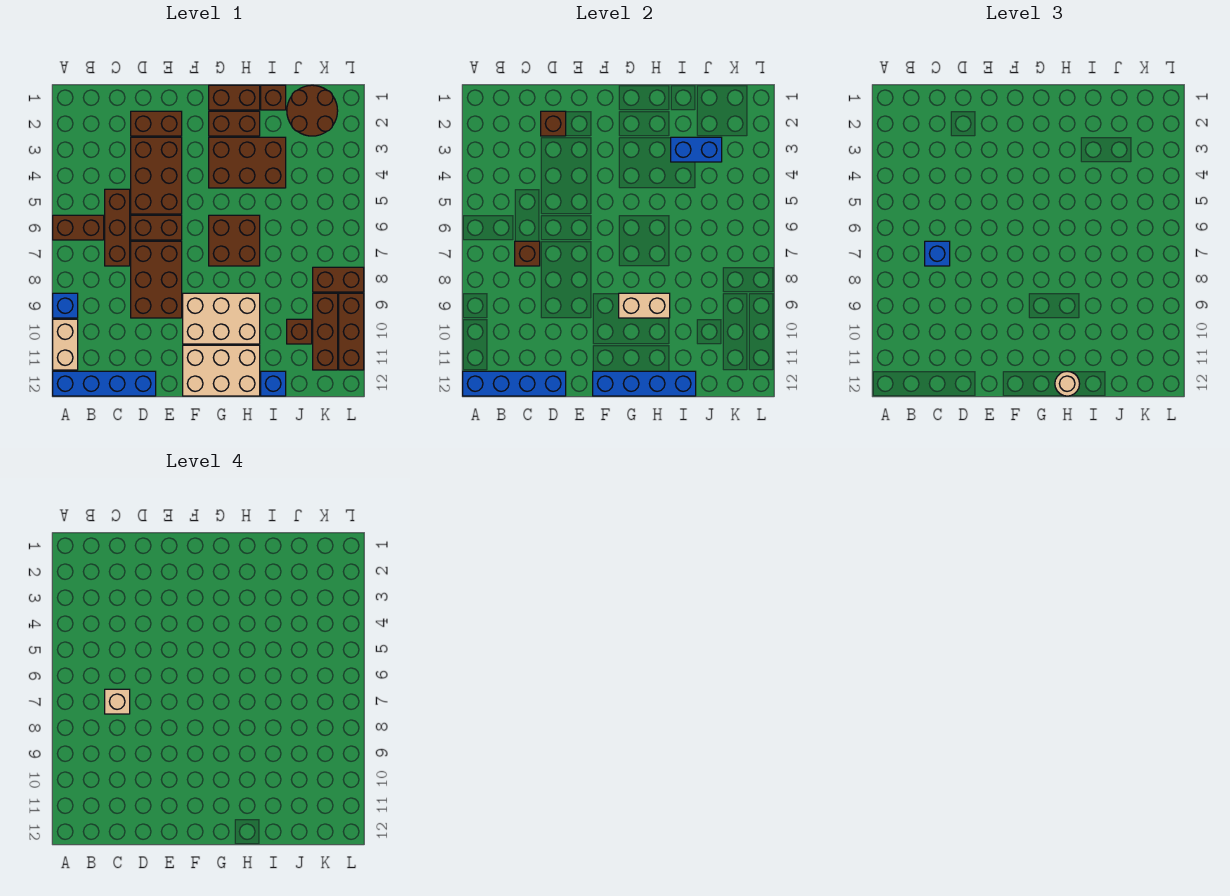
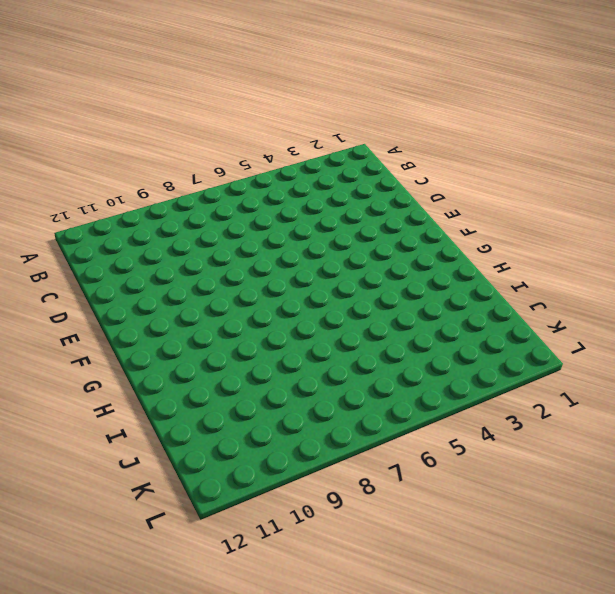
none -> brown brick A6:B6 level 1
none -> blue brick A9 level 1
none -> tan brick A10:A11 level 1
none -> blue brick A12:D12 level 1

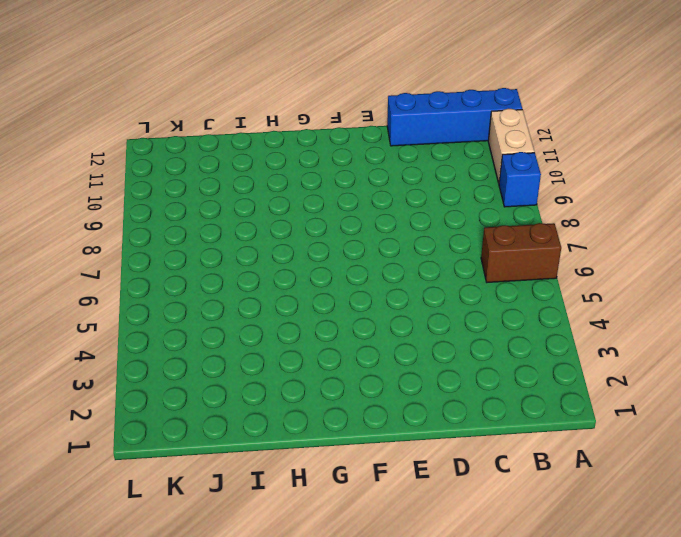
none -> brown brick C5:C7 level 1
none -> brown brick D2:E2 level 1
none -> brown brick D3:E5 level 1
none -> brown brick D6:E6 level 1

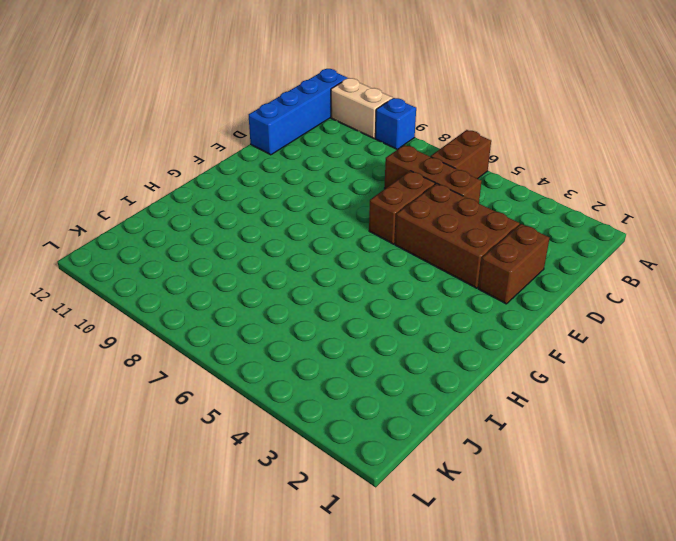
none -> brown brick D7:E9 level 1
none -> tan brick F9:H10 level 1
none -> tan brick F11:H12 level 1
none -> brown brick G1:H1 level 1

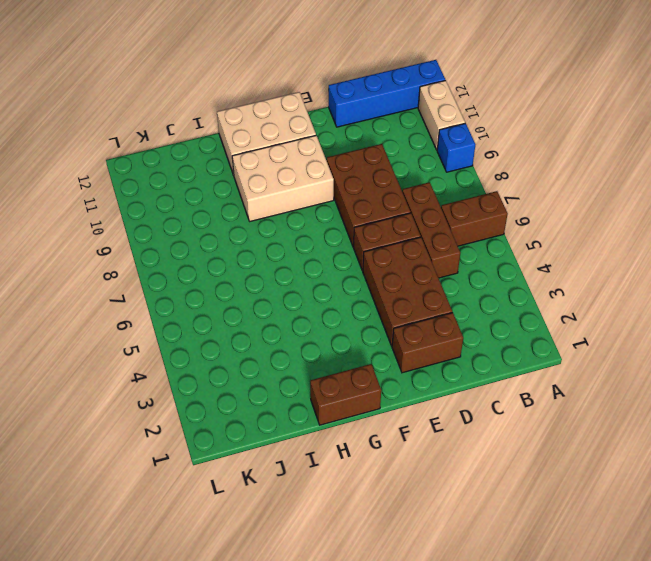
none -> brown brick G2:H2 level 1
none -> brown brick G3:I4 level 1
none -> brown brick G6:H7 level 1
none -> brown brick I1 level 1

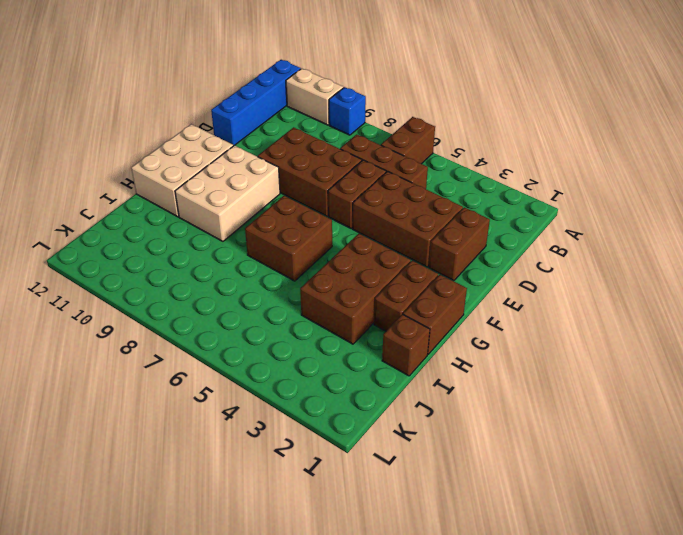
none -> blue brick I12 level 1
none -> brown round brick J1:K2 level 1
none -> brown brick J10 level 1
none -> brown brick K8:L8 level 1

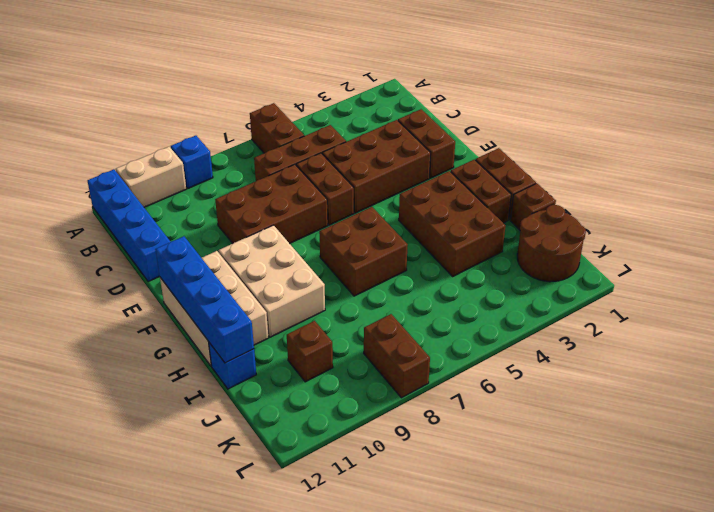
none -> brown brick K9:K11 level 1
none -> brown brick L9:L11 level 1
none -> blue brick A12:D12 level 2
none -> brown brick C7 level 2

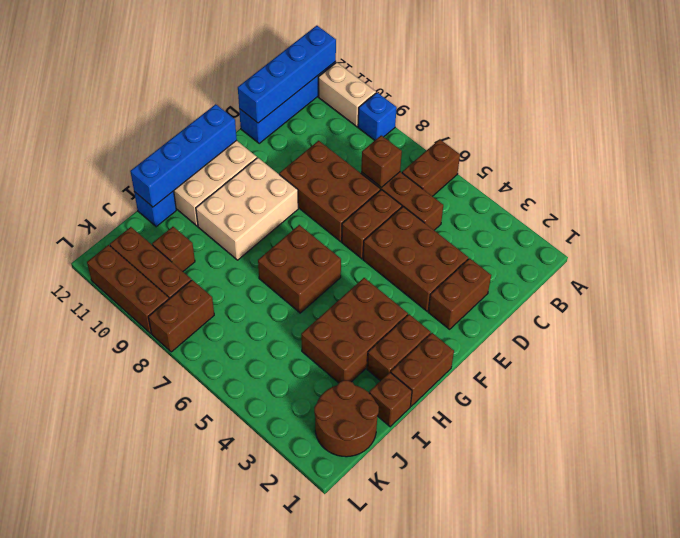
none -> brown brick D2 level 2
none -> tan brick G9:H9 level 2
none -> blue brick I3:J3 level 2
none -> blue brick C7 level 3

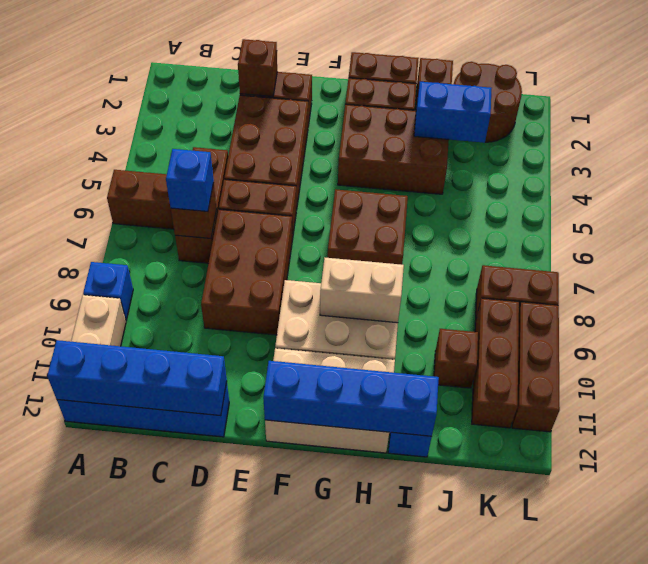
none -> tan round brick H12 level 3
none -> tan brick C7 level 4

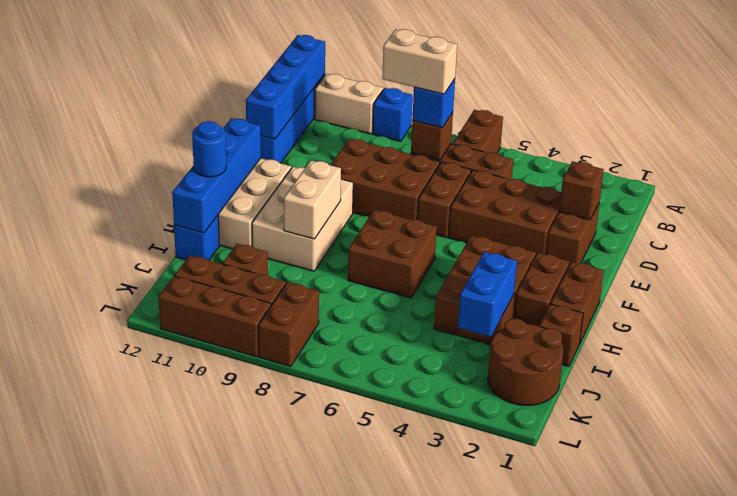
tan brick C7:C8 level 4 -> tan brick C7 level 4
blue round brick H12 level 3 -> tan round brick H12 level 3

